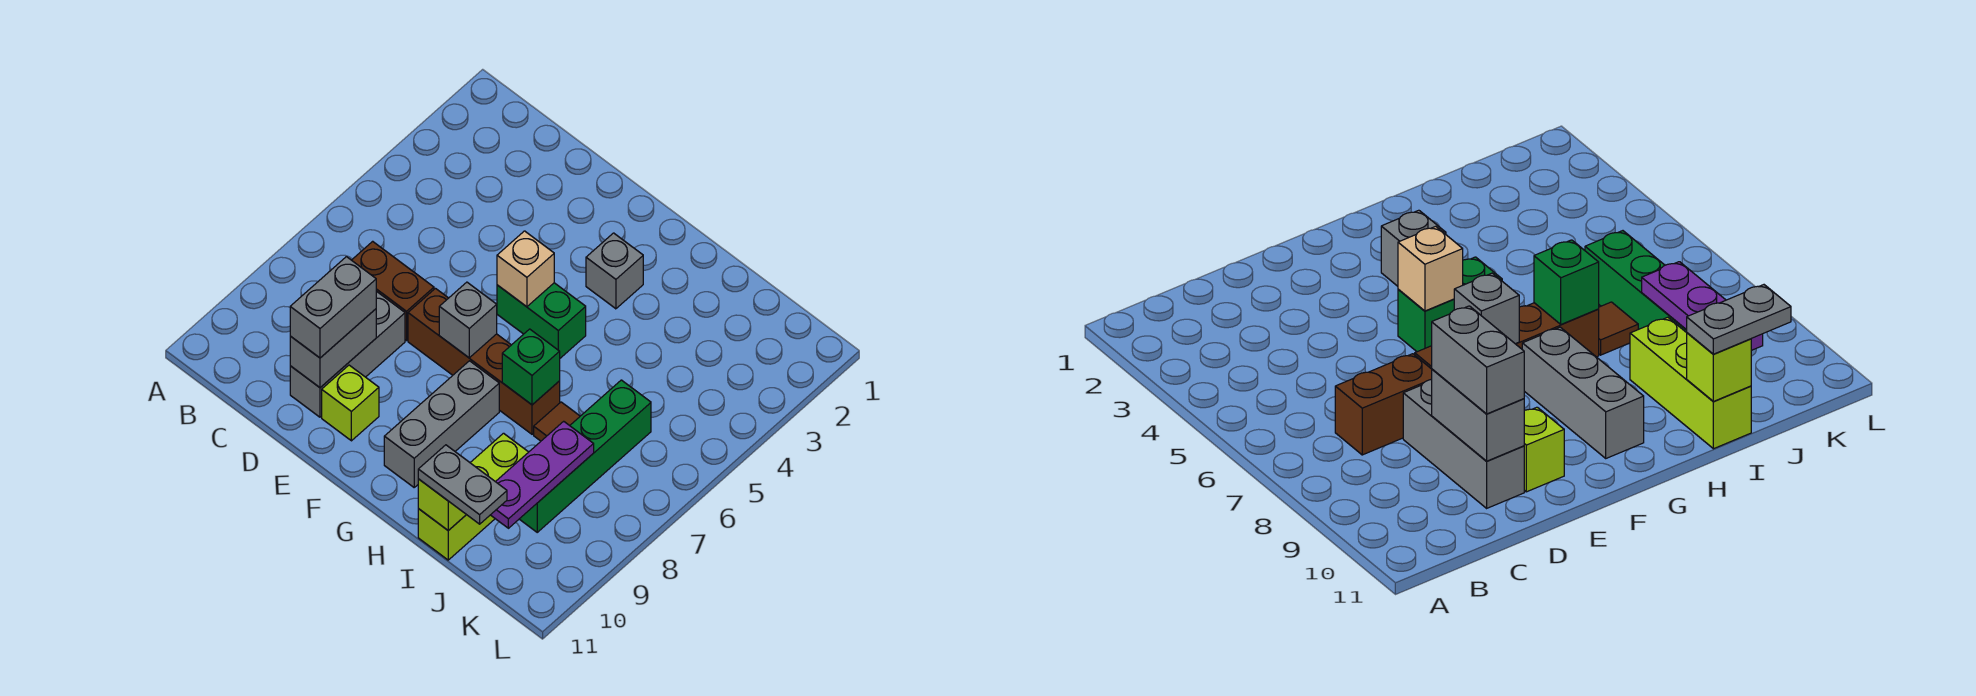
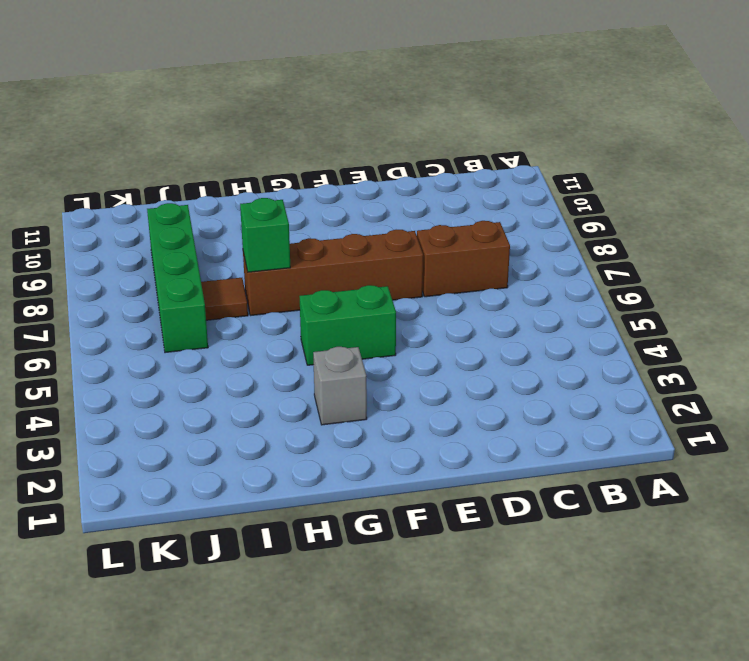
none -> grey brick D8:D10 level 1
none -> lime brick E10 level 1
none -> grey brick G8:G10 level 1

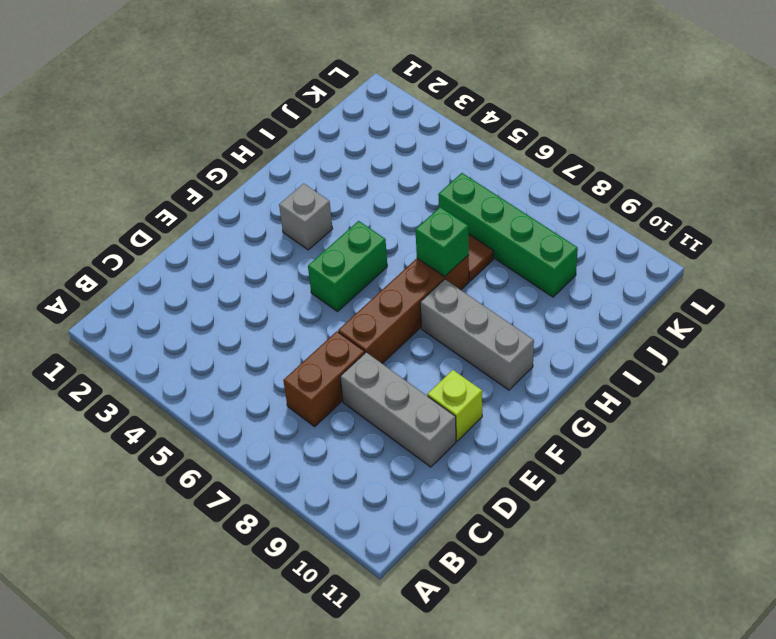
none -> lime brick I9:I11 level 1
none -> grey brick D9:D10 level 2
none -> tan brick F5 level 2

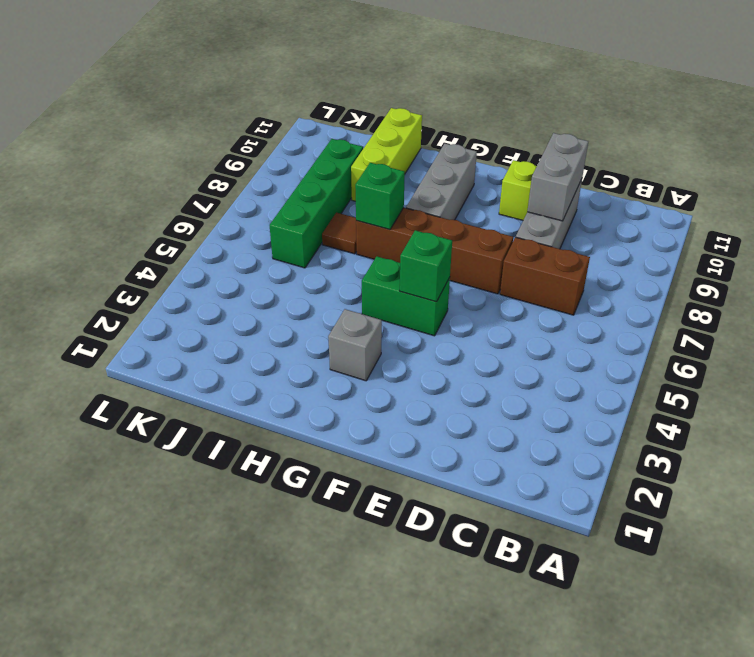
green brick F5 level 2 -> tan brick F5 level 2
none -> grey brick F7 level 2
none -> lime brick I11 level 2
none -> purple plate J8:J10 level 2

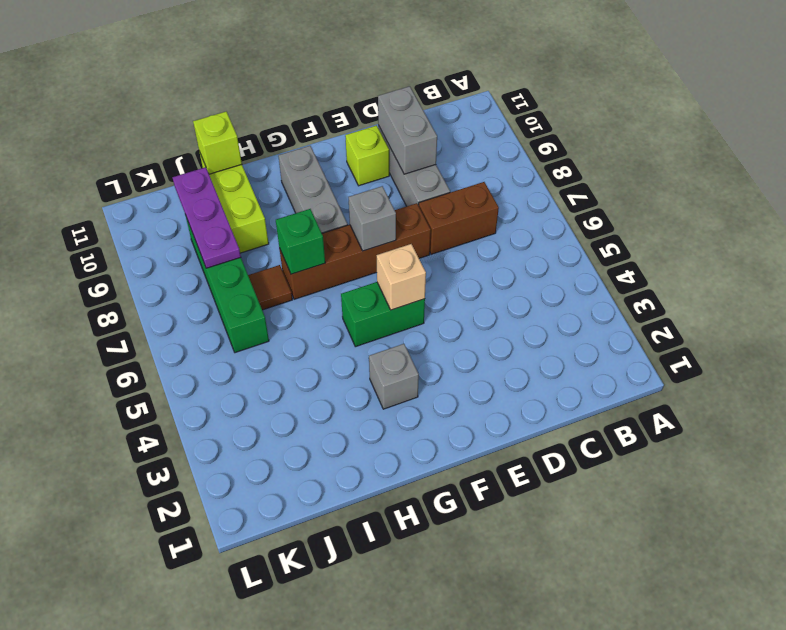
none -> grey brick D9:D10 level 3
none -> grey plate I11:J11 level 3

